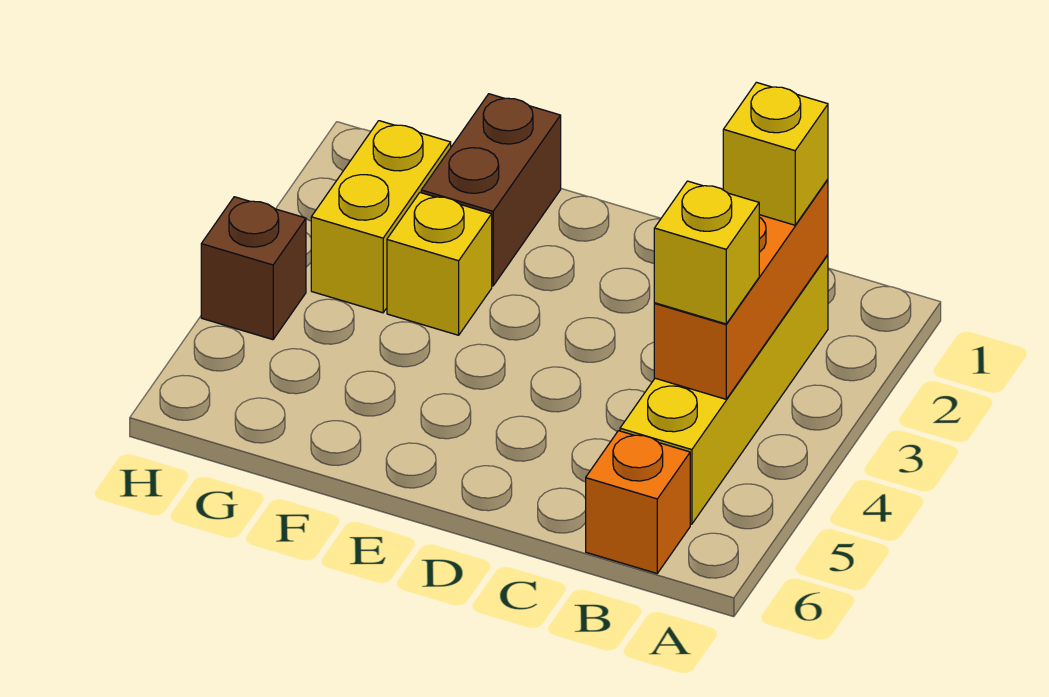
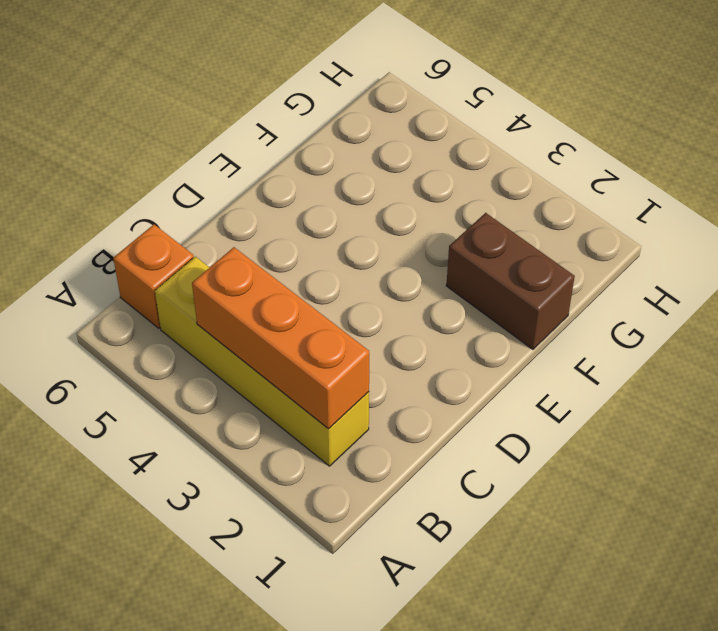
none -> yellow brick F3 level 1
none -> yellow brick G2:G3 level 1

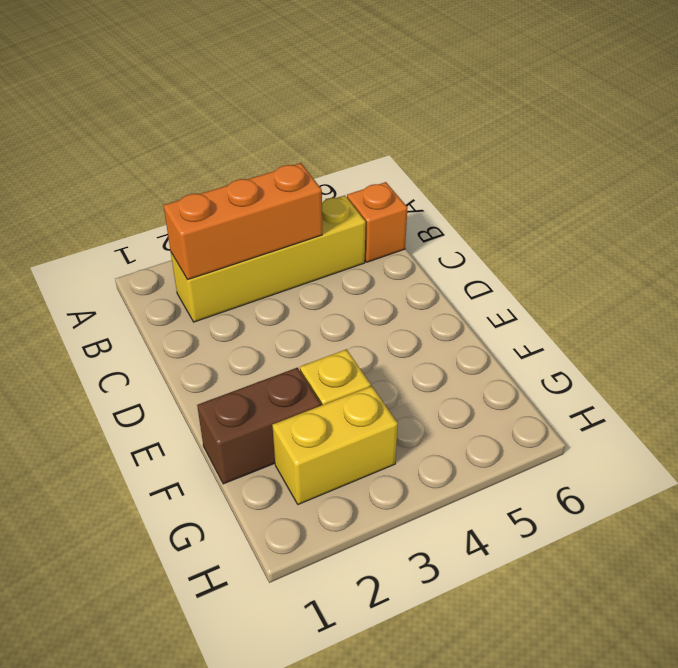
none -> brown brick H4 level 1
none -> yellow brick B2 level 3

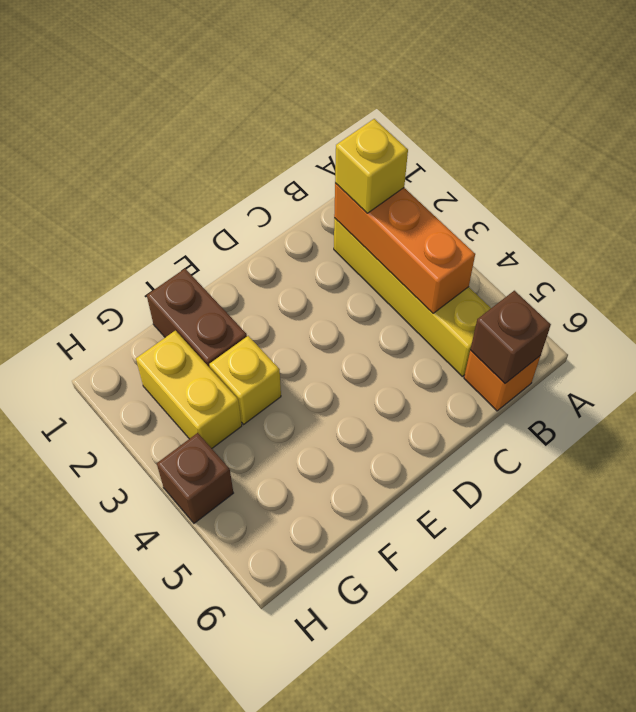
brown brick B6 level 2 -> none
none -> yellow brick B4 level 3

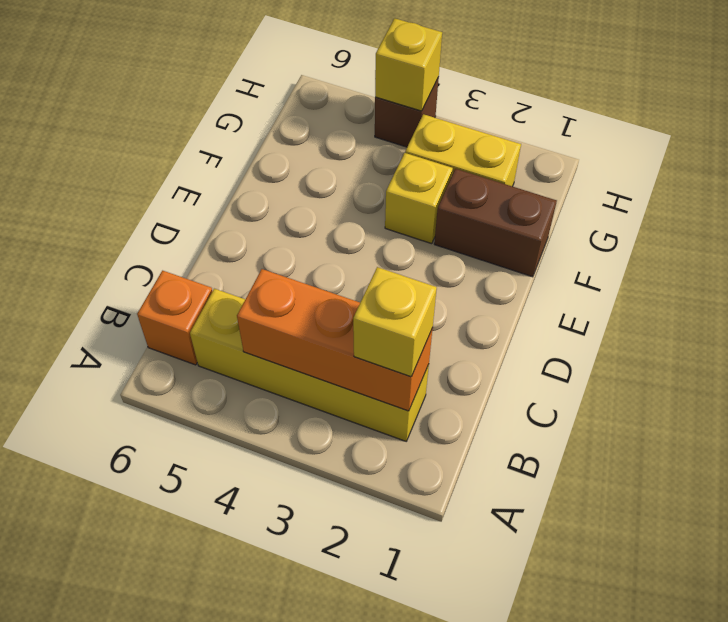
yellow brick H4 level 2 -> yellow brick B4 level 3

